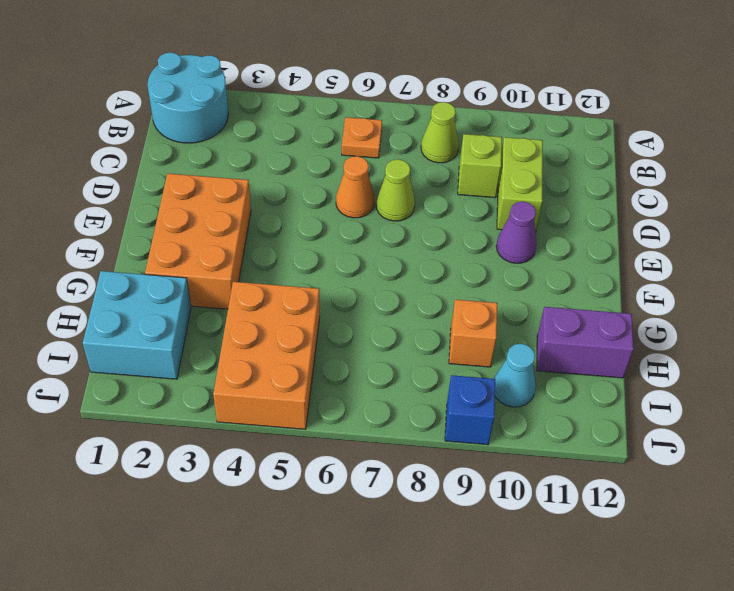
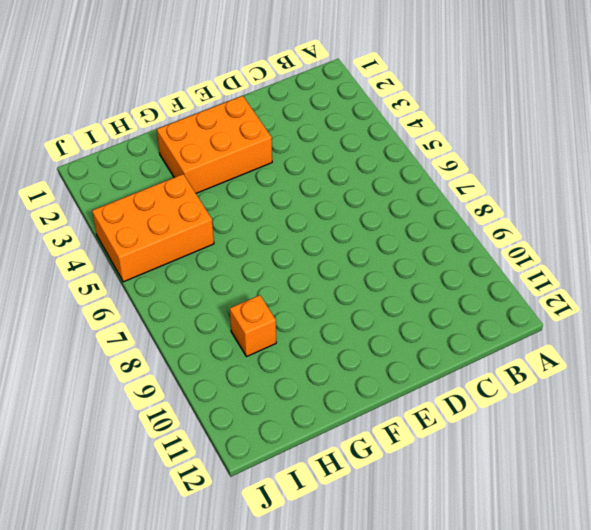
none -> cyan round brick A1:B2 level 1
none -> orange plate B6 level 1
none -> lime cone B8 level 1

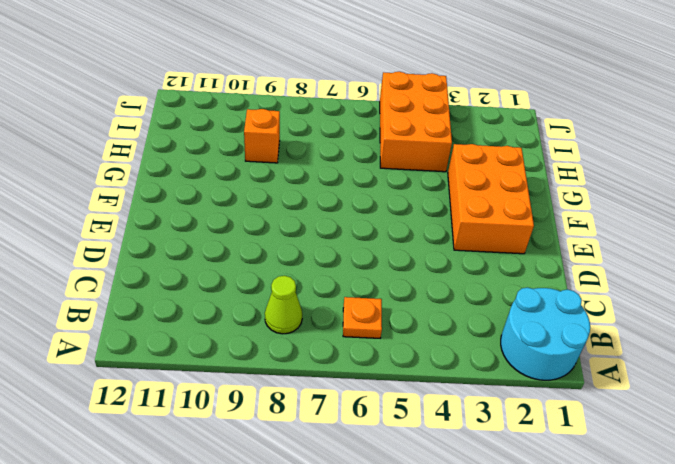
none -> lime brick C9 level 1
none -> lime brick C10:D10 level 1
none -> orange cone D6 level 1

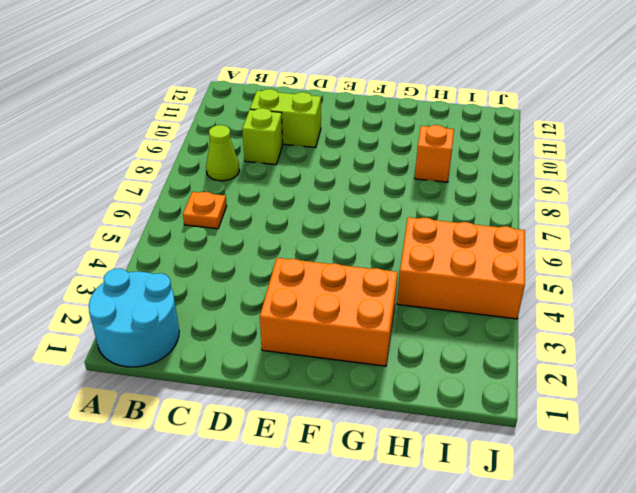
none -> orange cone D6 level 1
none -> lime cone D7 level 1
none -> purple cone E10 level 1

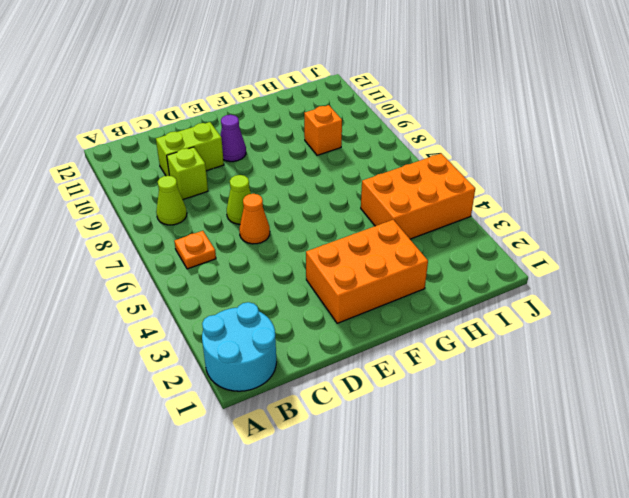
none -> cyan brick H1:I2 level 1
none -> purple brick H11:H12 level 1
none -> cyan cone I10 level 1

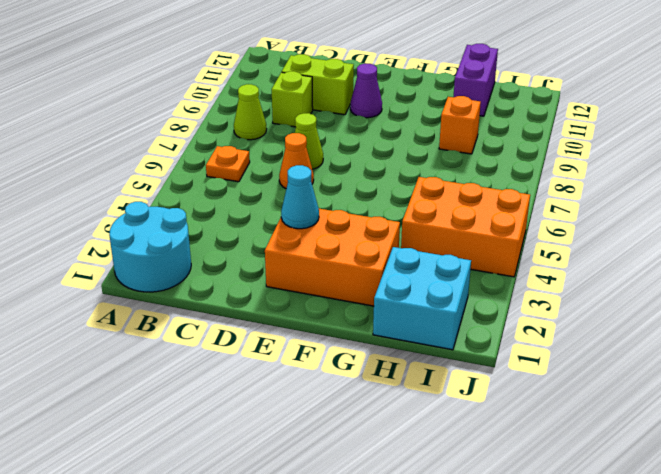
cyan cone E3 level 2 -> cyan cone I10 level 1
none -> blue brick J9 level 1

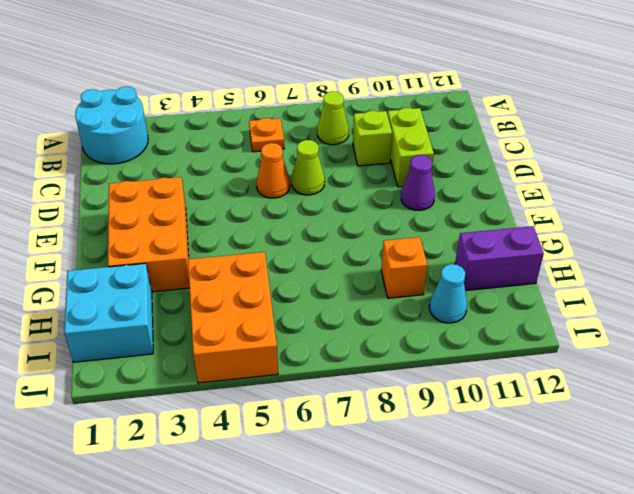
none -> blue brick J9 level 1

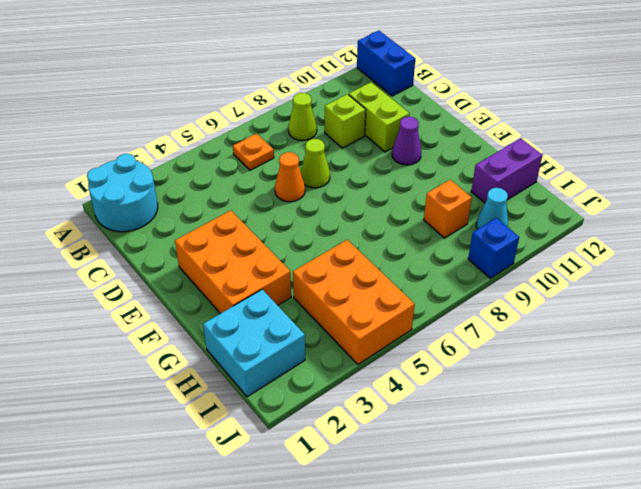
blue brick A12:B12 level 1 -> none

